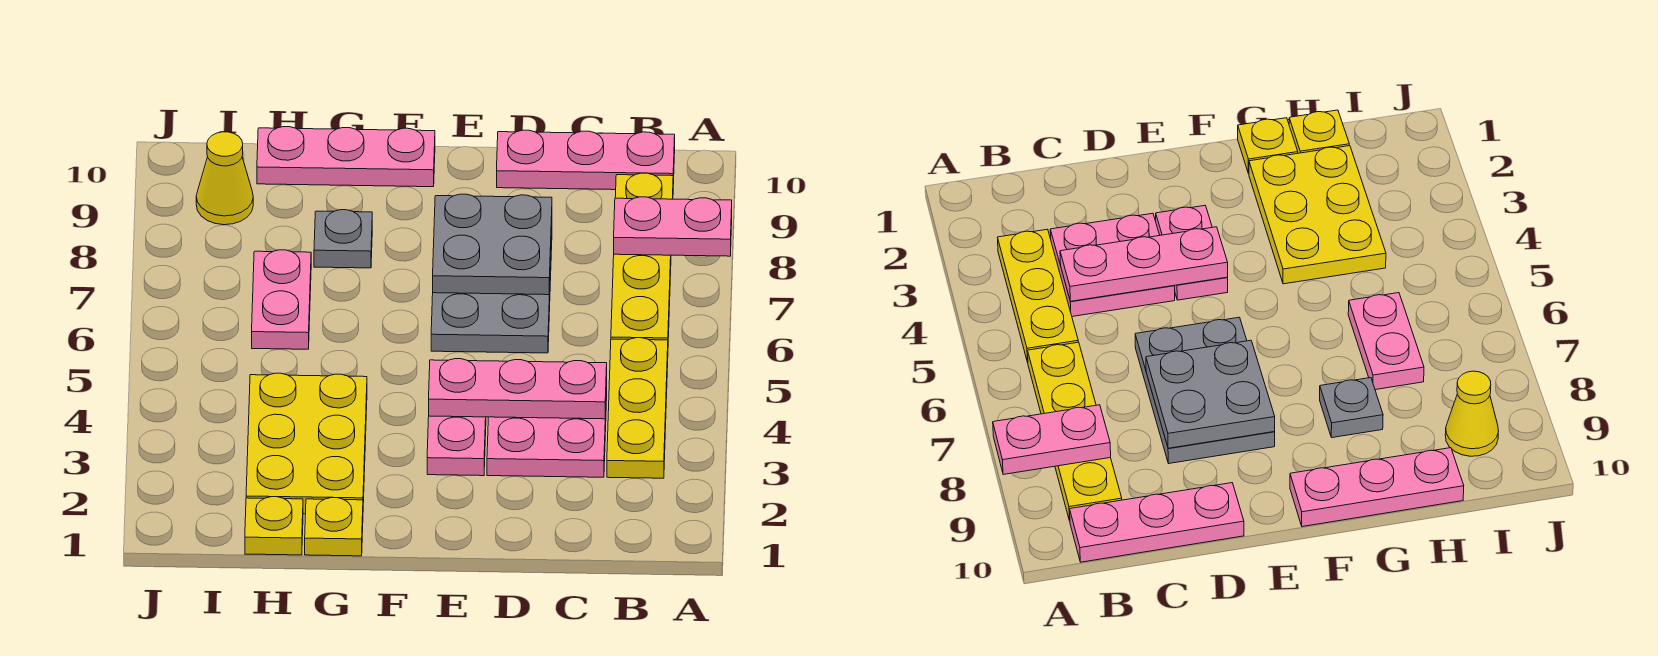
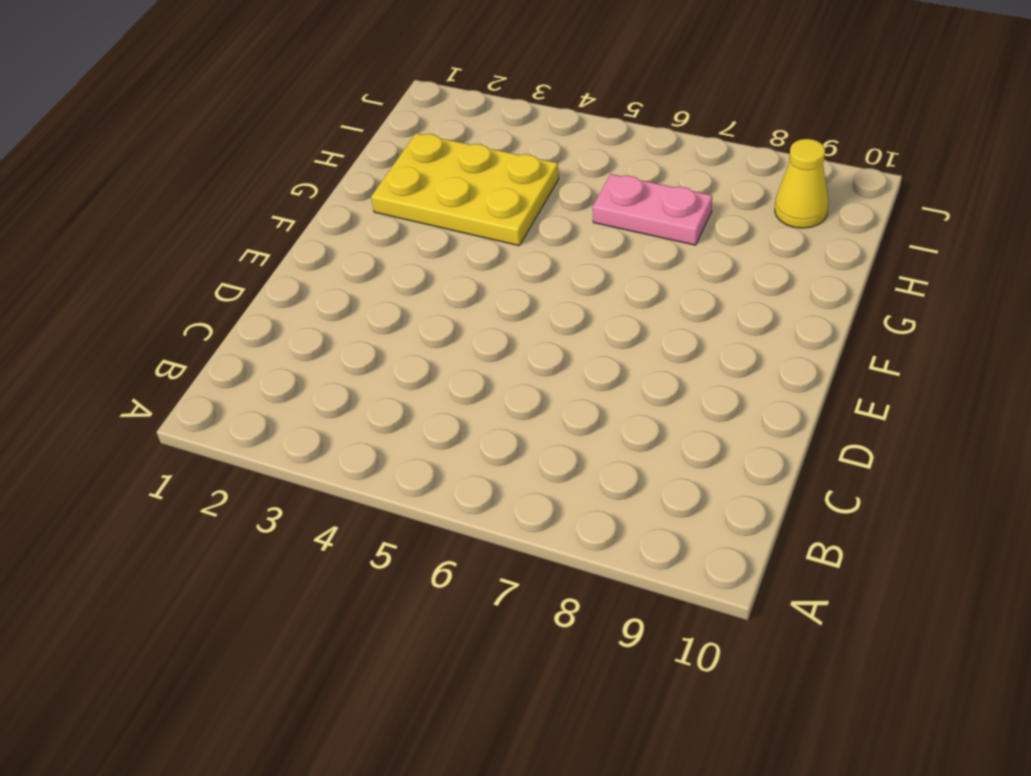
none -> yellow plate B3:B5 level 1
none -> yellow plate B6:B9 level 1
none -> pink plate B10:D10 level 1

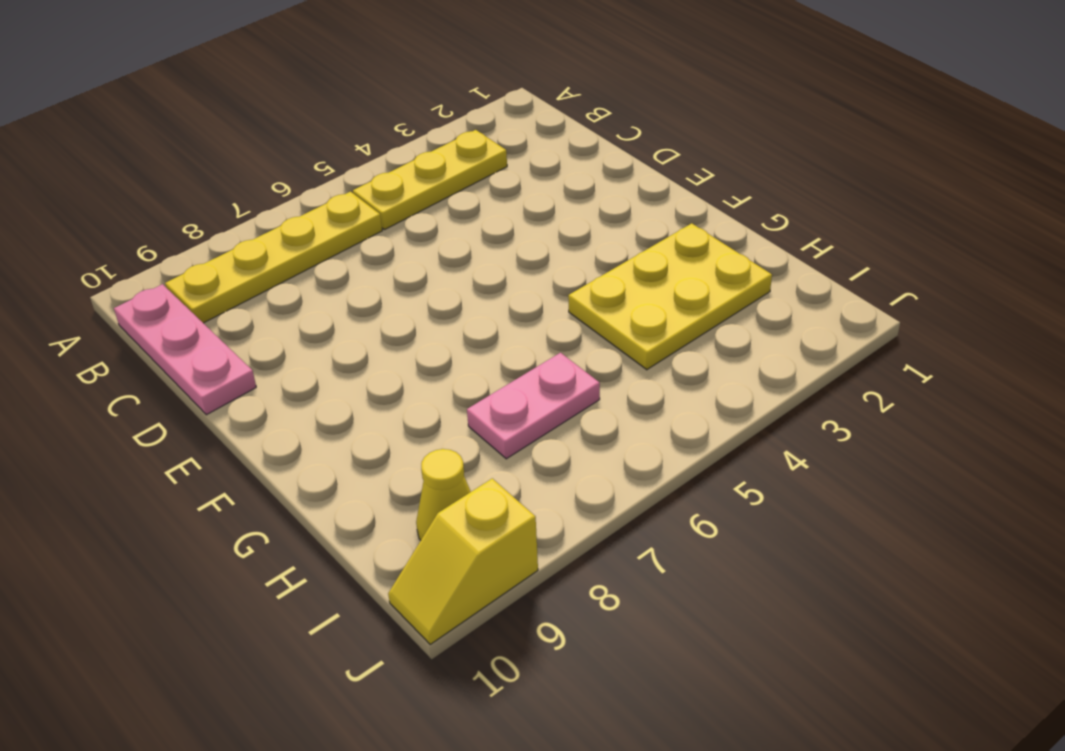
yellow slope J9:J10 level 1 top 9 -> none
none -> pink plate C3:D4 level 1
none -> grey plate D6:E8 level 1
none -> pink plate E3:E4 level 1

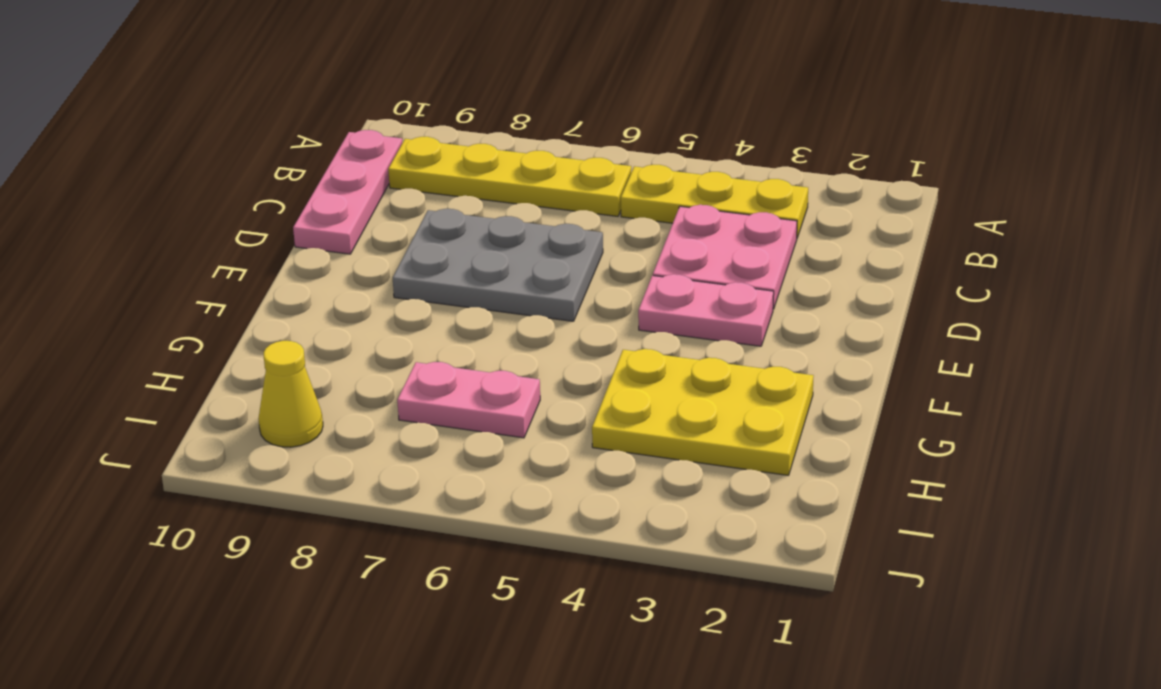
none -> pink plate F10:H10 level 1
none -> yellow plate G1 level 1
none -> grey plate G8 level 1

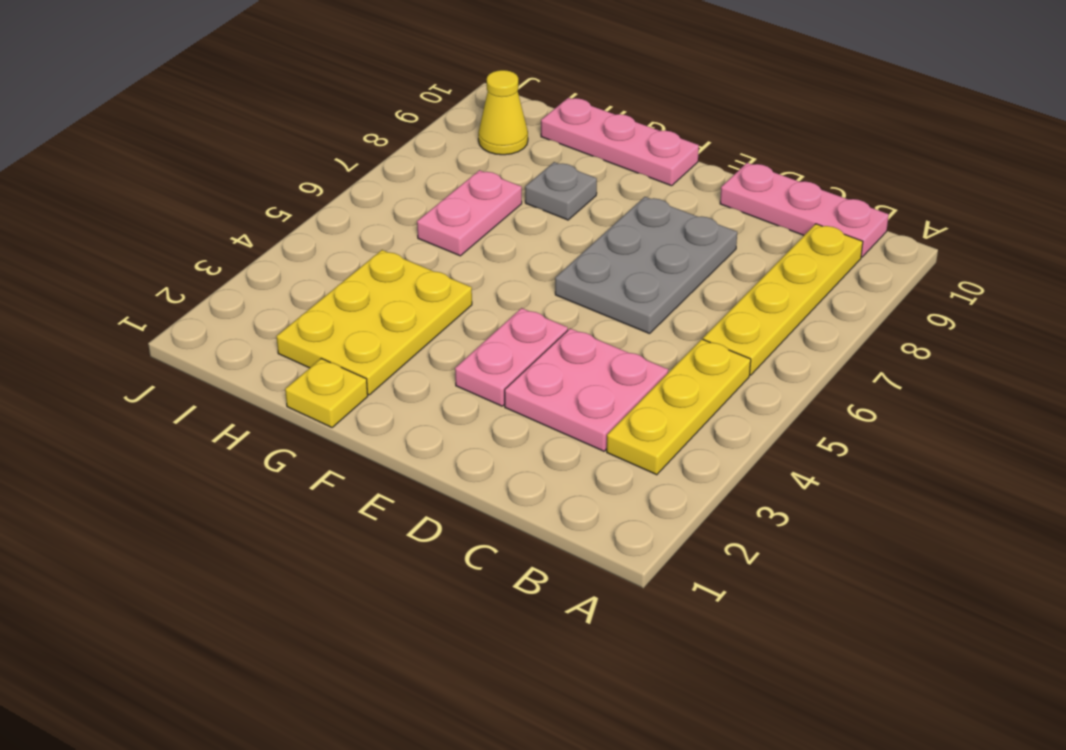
none -> yellow plate H1 level 1
none -> pink plate A8:B8 level 2
none -> pink plate C4:E4 level 2

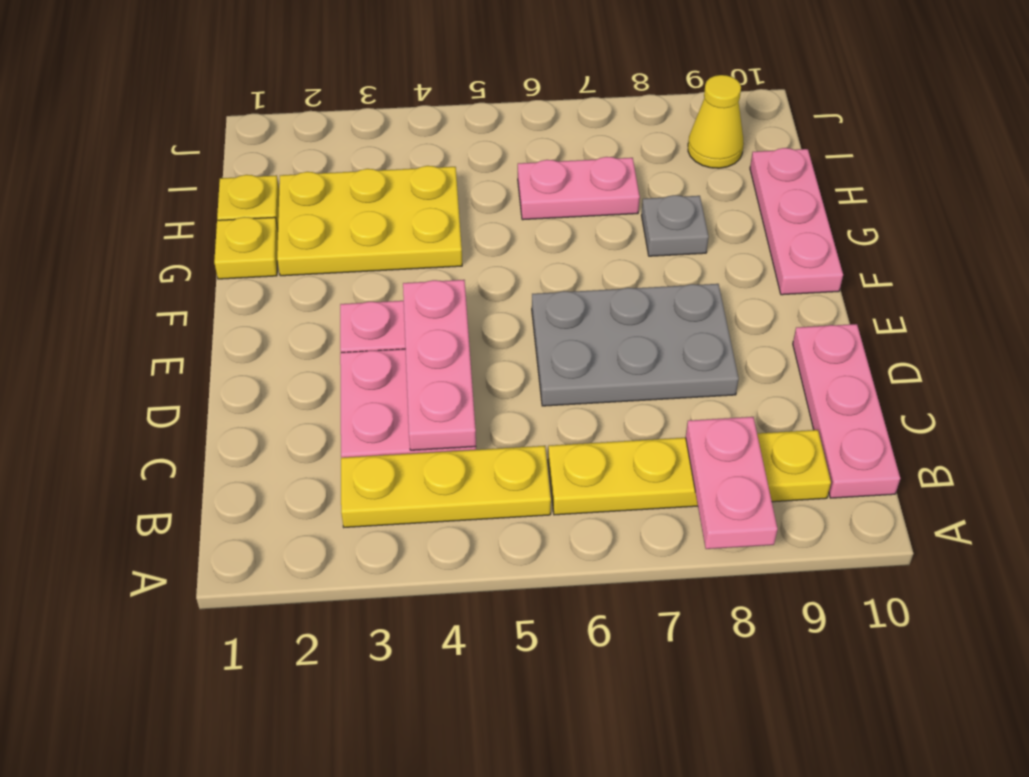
none -> grey plate D7:E8 level 2

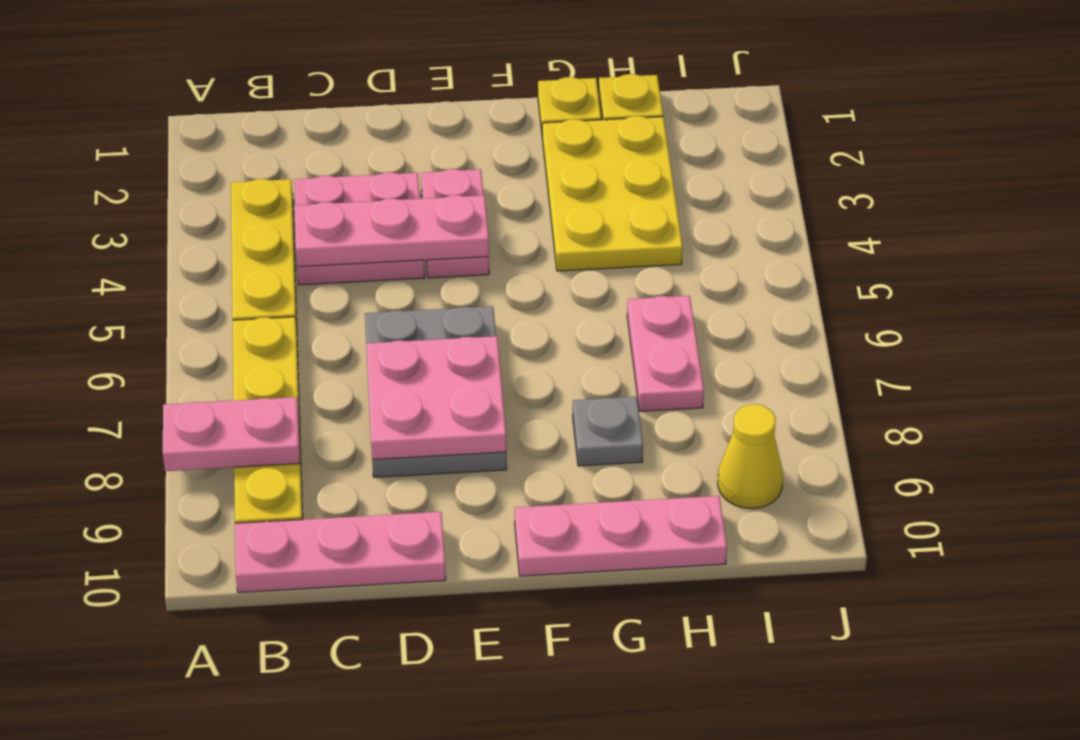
pink plate D7:E8 level 2 -> grey plate D7:E8 level 2

